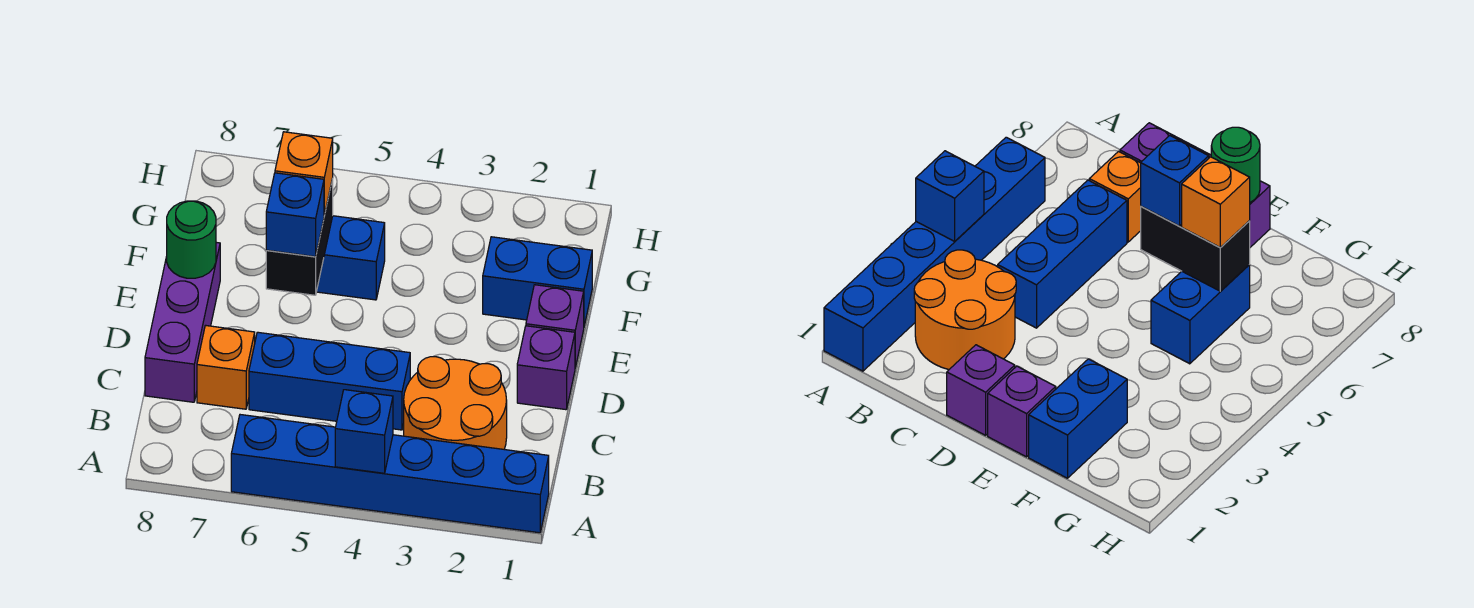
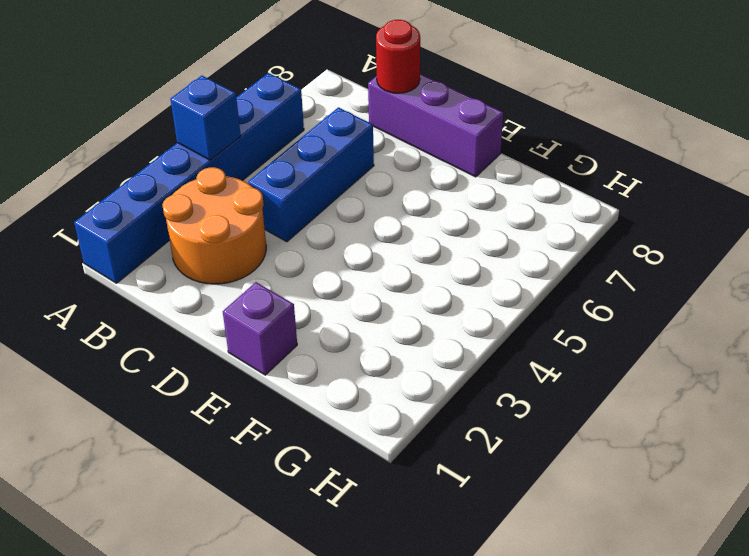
red round brick C8 level 2 -> none
none -> orange brick C7 level 1
none -> purple brick D1 level 1
none -> blue brick F1:F2 level 1

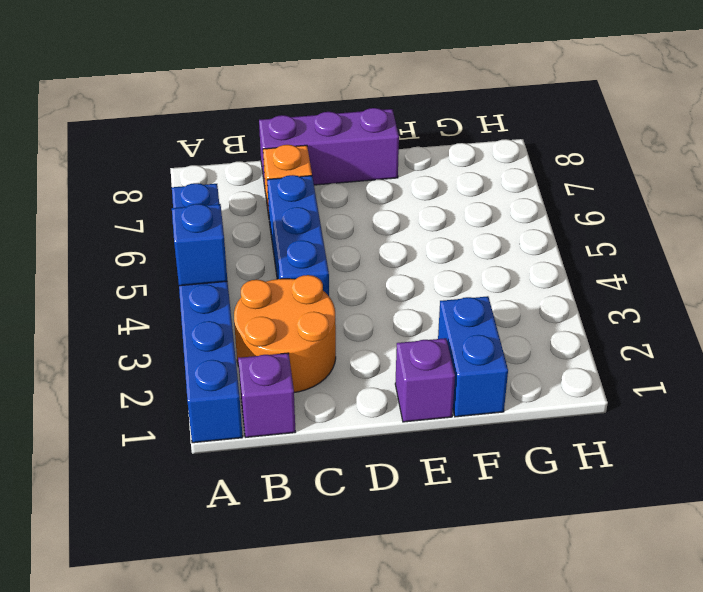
purple brick B1 level 1 -> purple brick D1 level 1
none -> blue brick F5:F6 level 1
none -> black brick E6:F6 level 2
none -> green round brick E8 level 2

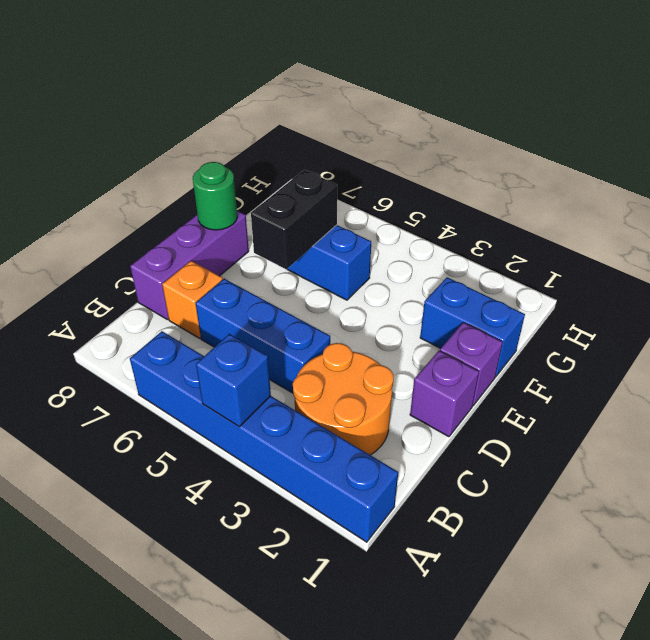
none -> blue brick E6 level 3
none -> orange brick F6 level 3

